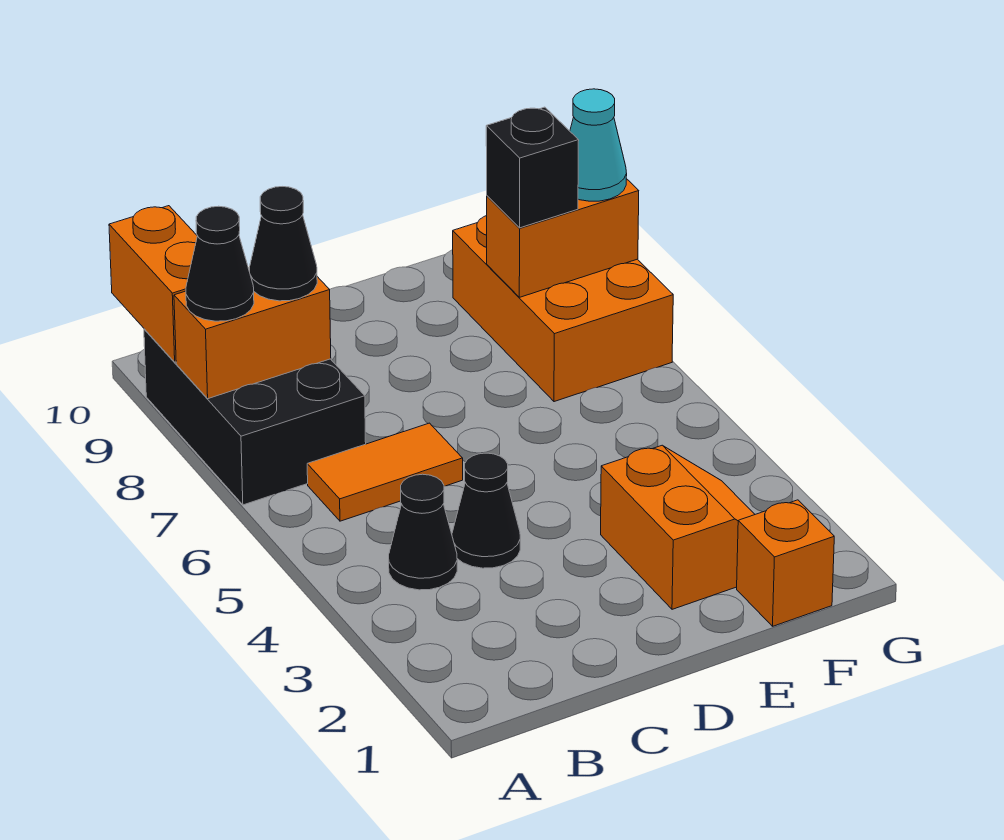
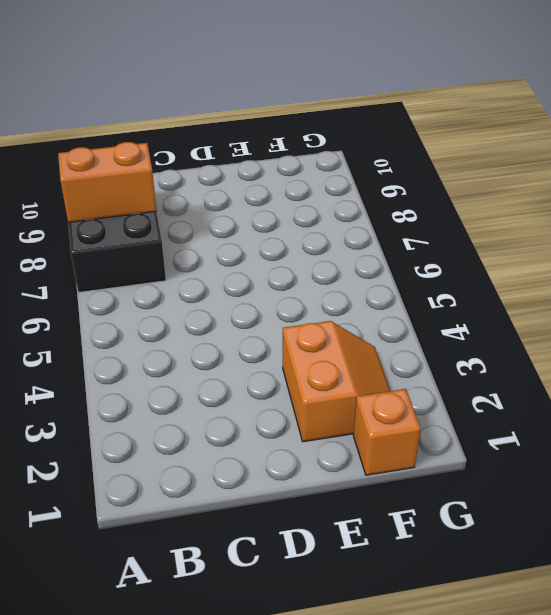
none -> black cone B4 level 1
none -> orange tile B6:C6 level 1
none -> black cone C4 level 1

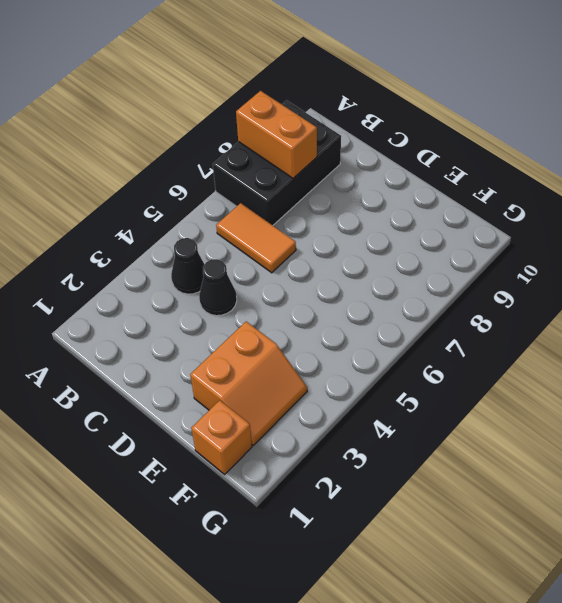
none -> orange brick F7:G9 level 1
none -> orange brick A9:A10 level 2
none -> orange brick F8:G8 level 2

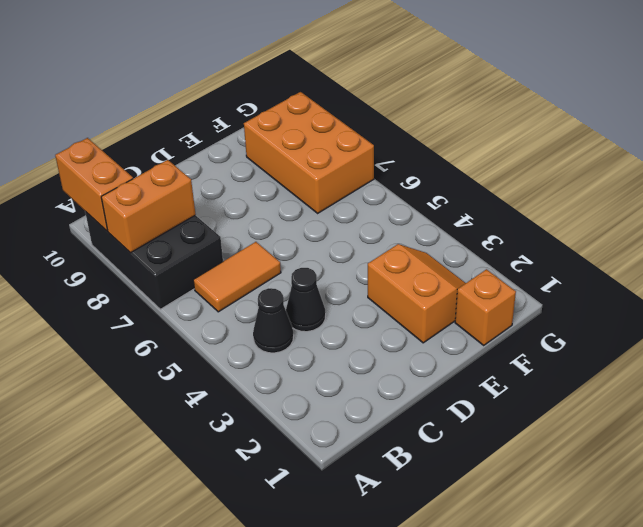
none -> orange brick F8:G8 level 2
none -> black cone A8 level 3
none -> black cone B8 level 3

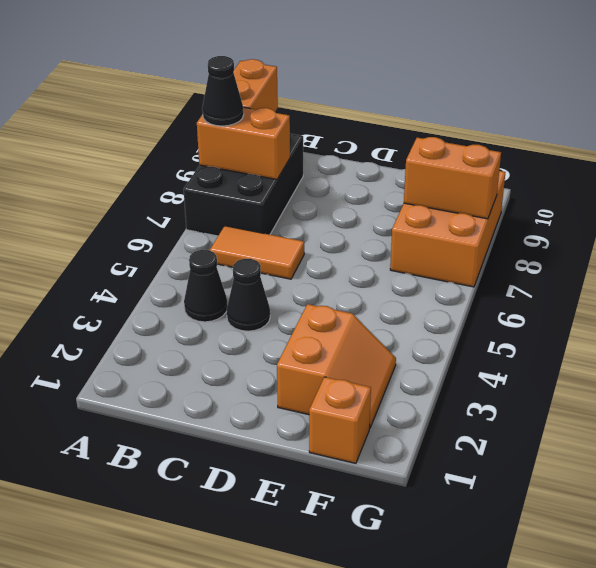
none -> black cone B8 level 3
none -> black brick F8 level 3
none -> cyan cone G8 level 3

